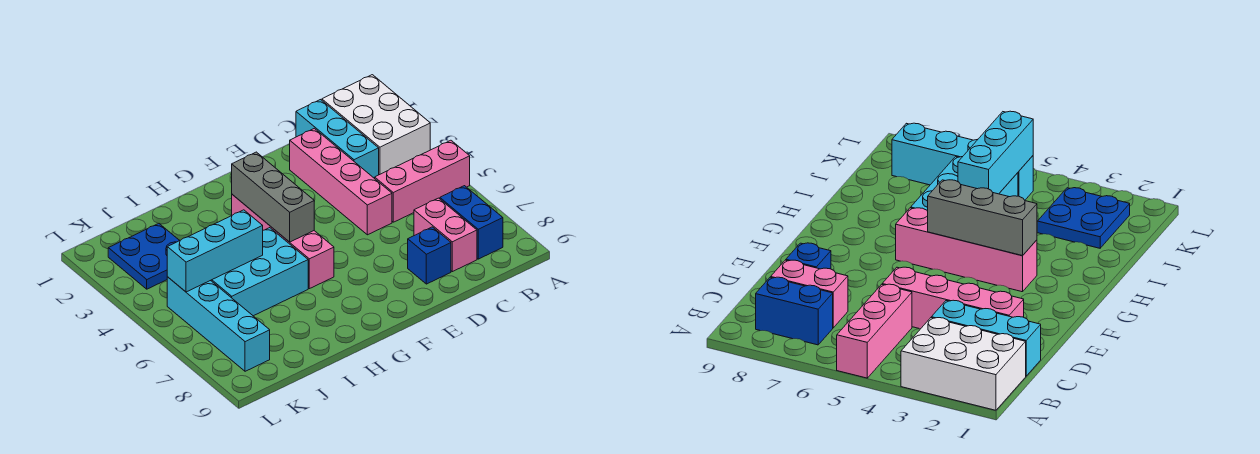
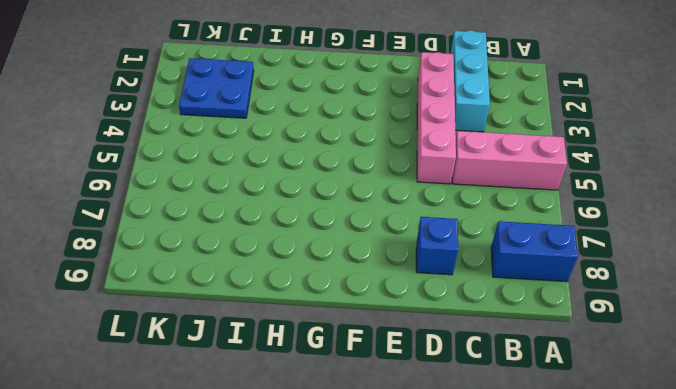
blue brick A8:B8 level 1 -> blue brick B7:B8 level 1
none -> white brick A1:B3 level 1
none -> pink brick C7:C8 level 1
none -> pink brick G3:G6 level 1

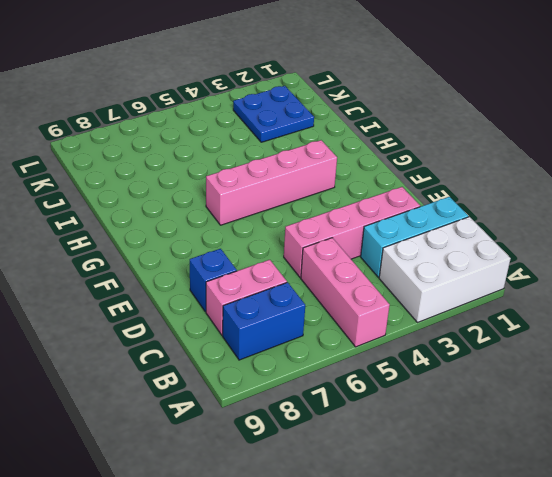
none -> cyan brick H5:J6 level 1
none -> cyan brick K5:K8 level 1
none -> grey brick G3:G5 level 2

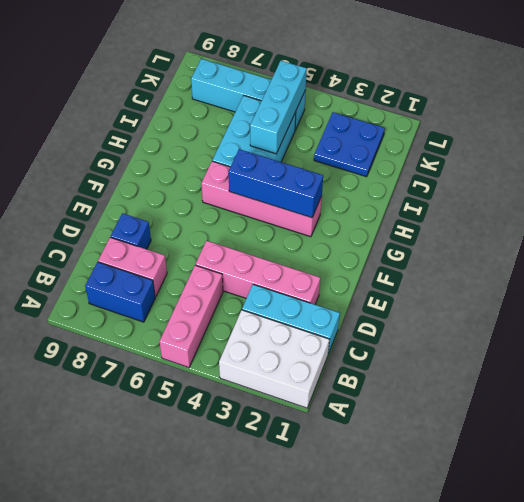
blue brick G3:G5 level 2 -> grey brick G3:G5 level 2

